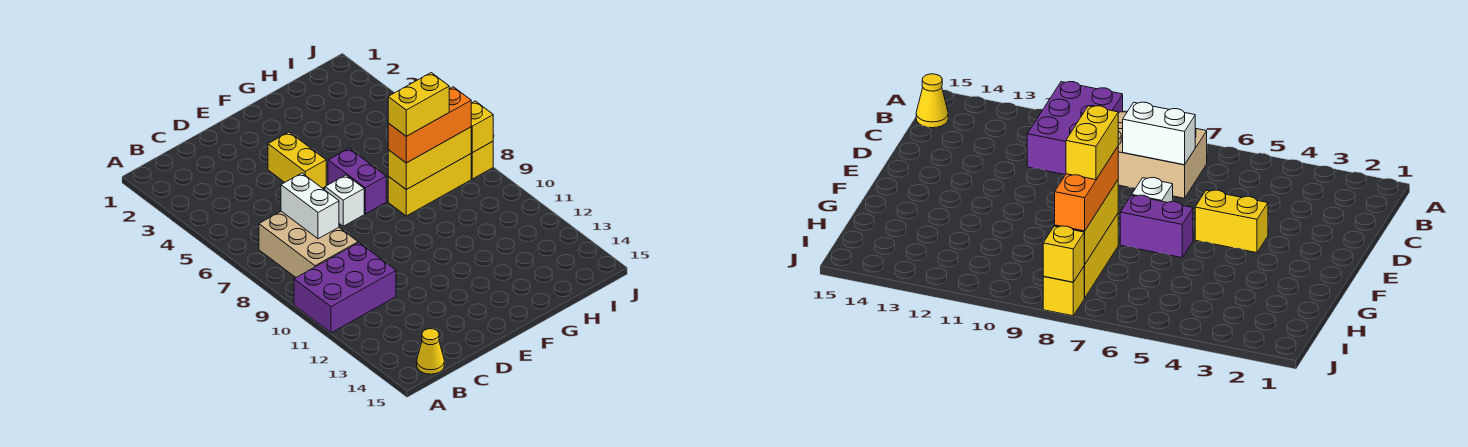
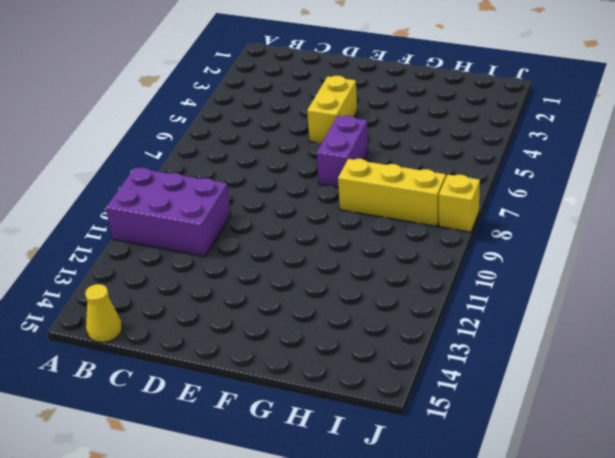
none -> tan brick B7:C9 level 1
none -> white brick E7 level 1
none -> white brick C7:C8 level 2

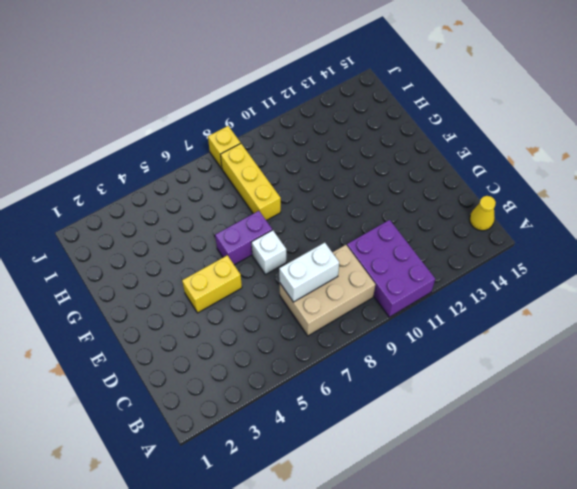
none -> yellow brick G8:I8 level 2
none -> yellow brick J8 level 2
none -> orange brick G8:I8 level 3

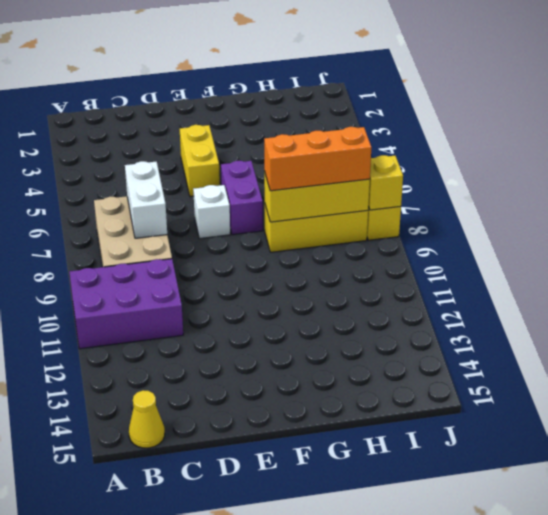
none -> yellow brick G8:H8 level 4

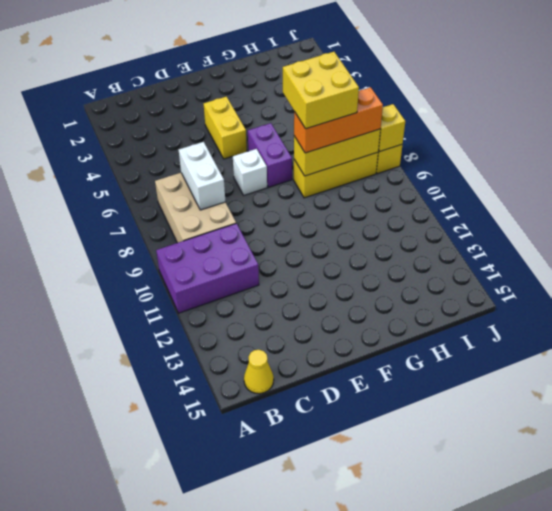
yellow brick G7:H8 level 4 -> yellow brick G8:H8 level 4

